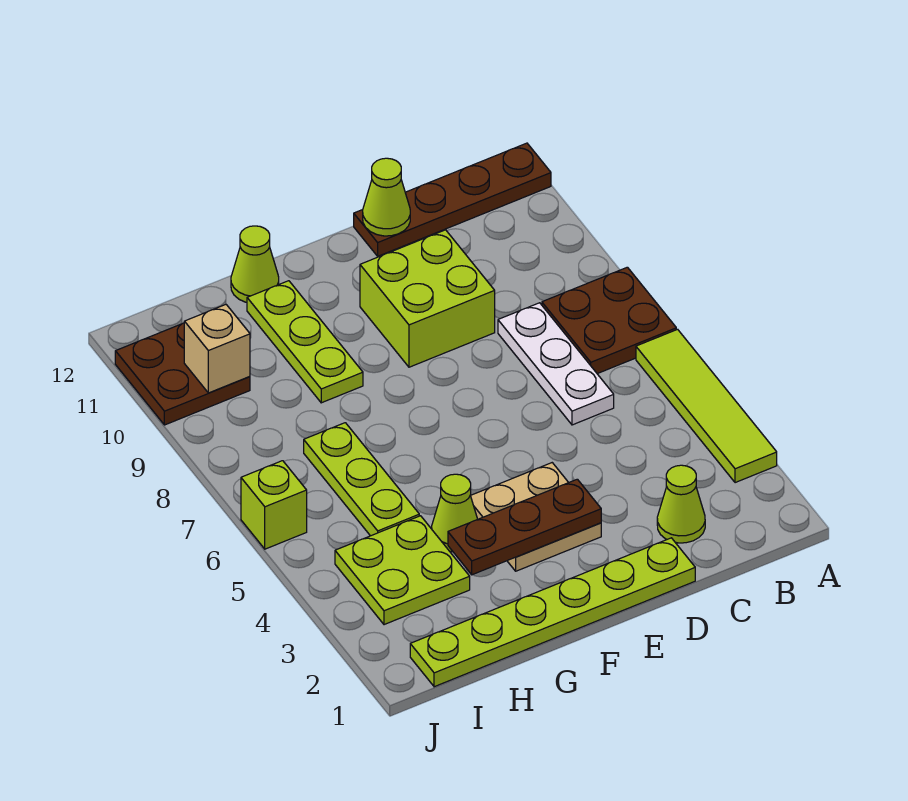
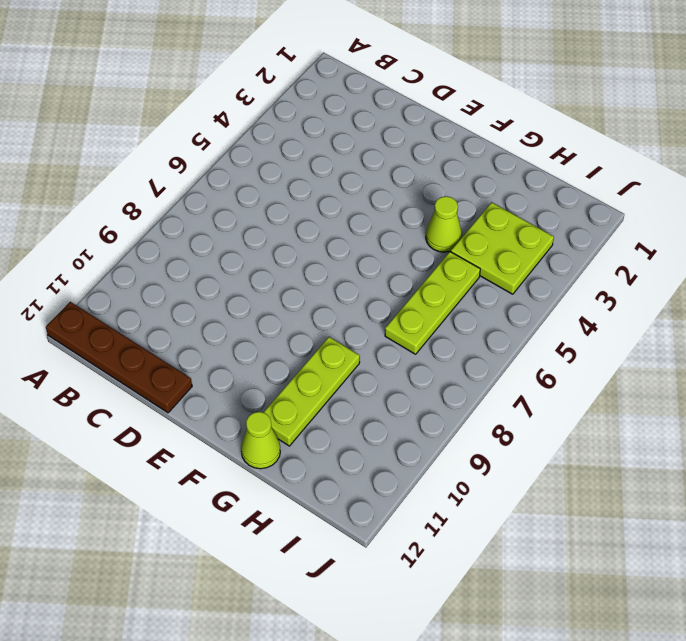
none -> lime tile A3:A6 level 1
none -> brown plate A7:B8 level 1
none -> lime cone C2 level 1

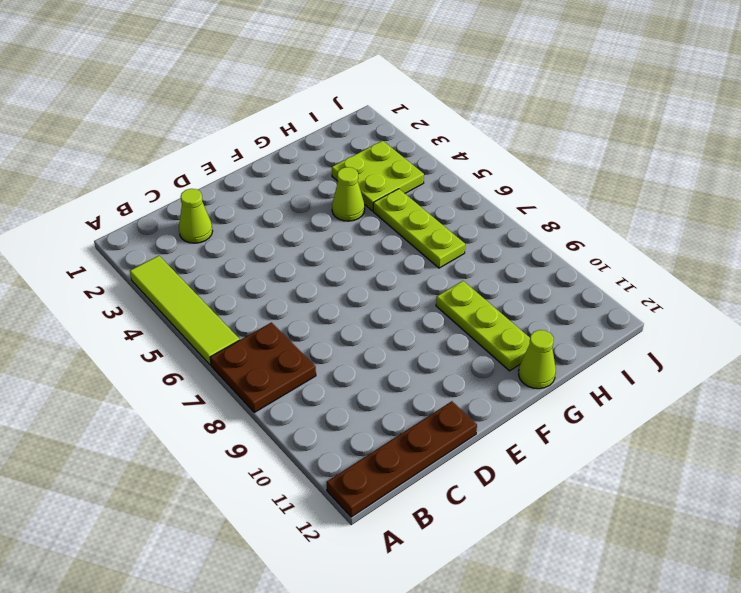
none -> white plate C6:C8 level 1
none -> lime plate D1:I1 level 1
none -> lime brick D9:E10 level 1

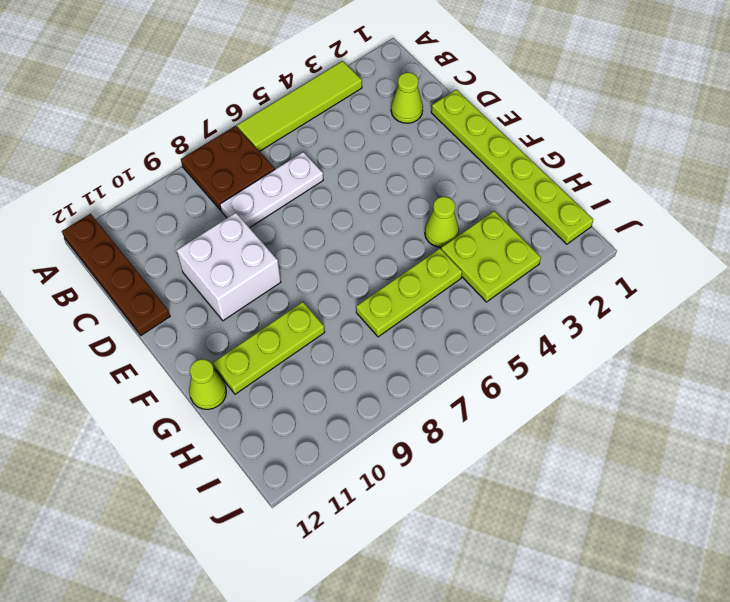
white brick D9:E10 level 1 -> lime brick D9:E10 level 1
none -> tan plate E3:F4 level 1
none -> brown plate I10:J11 level 1
none -> lime brick J6 level 1

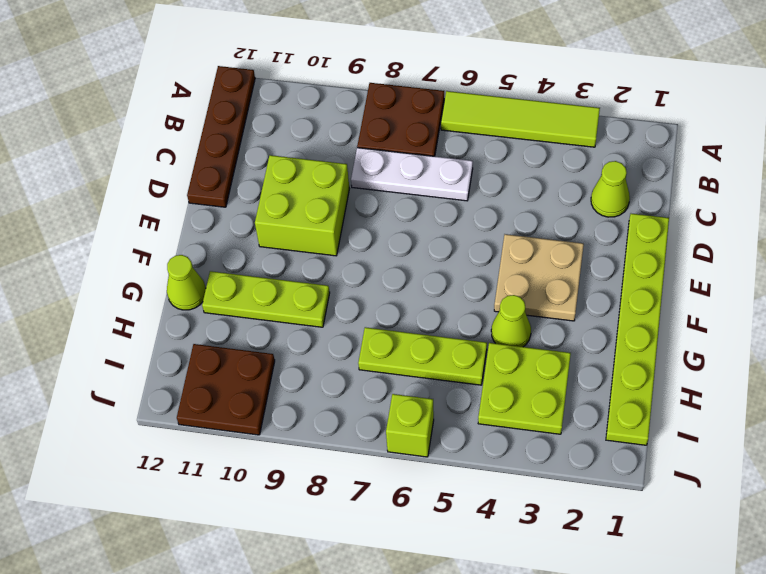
none -> lime cone D12 level 2
none -> brown plate E3:G3 level 2
none -> tan brick I10 level 2

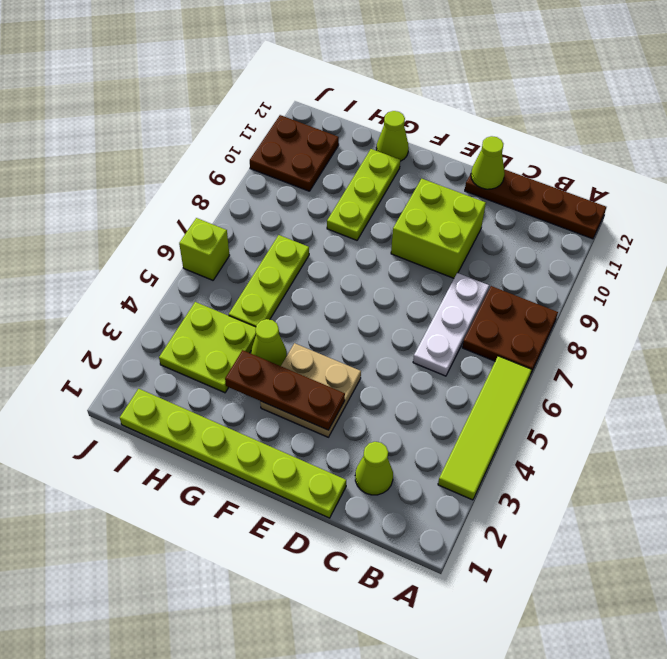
none -> tan brick I10 level 2

